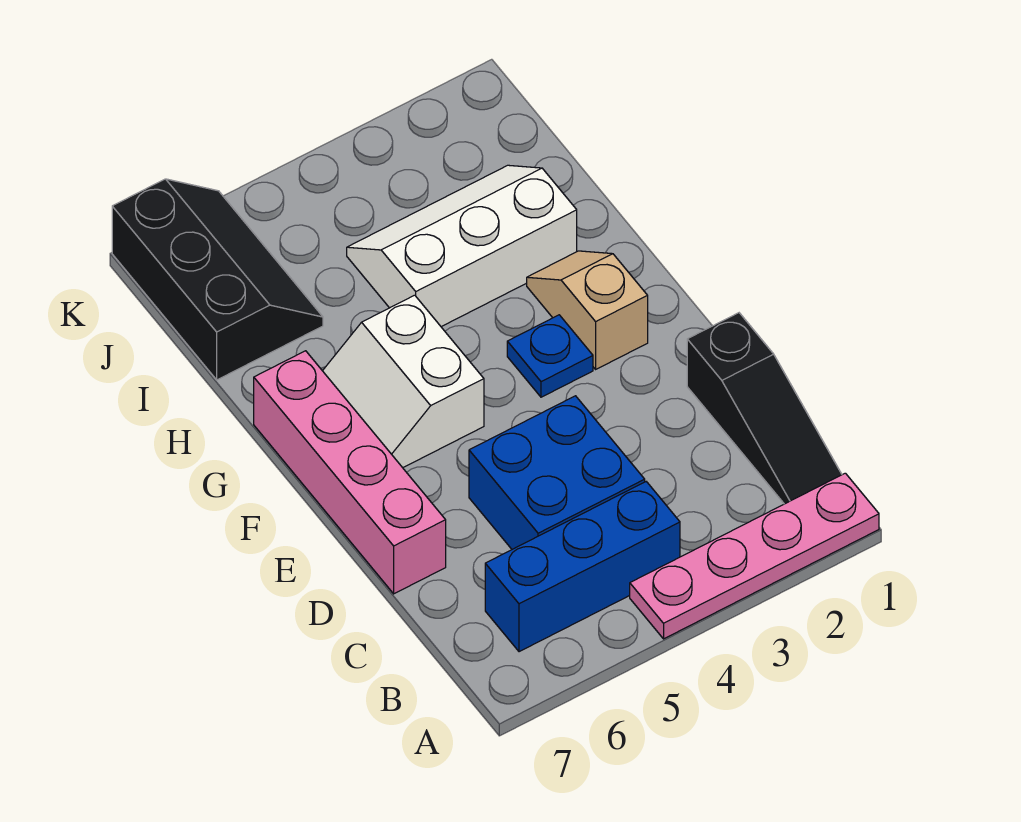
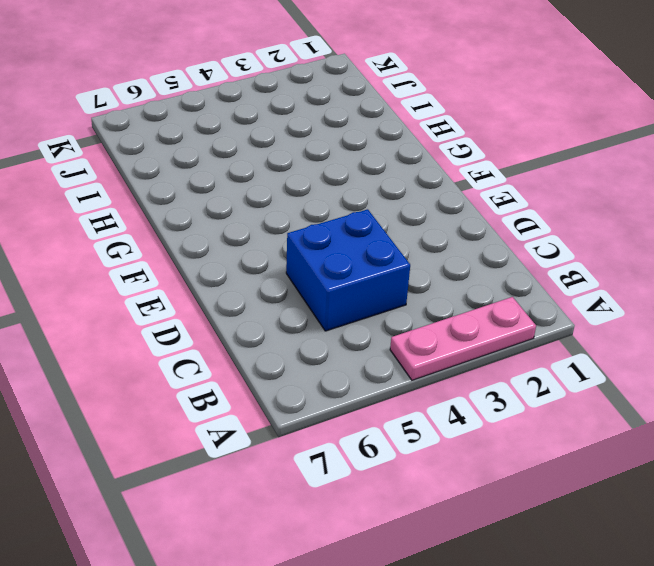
pink plate A2:A4 level 1 -> pink plate A1:A4 level 1
none -> black slope B1:D1 level 1 top D
none -> blue brick B4:B6 level 1

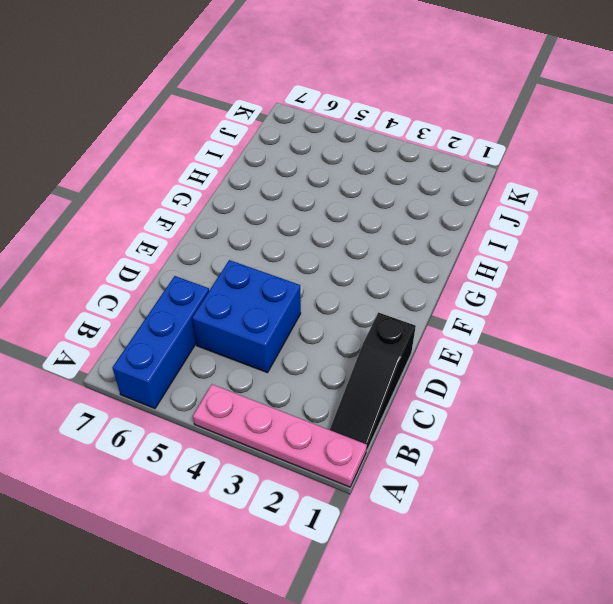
blue brick A6:C6 level 1 -> blue brick B4:B6 level 1
none -> pink brick D7:G7 level 1
none -> tan slope F2:G2 level 1 top F

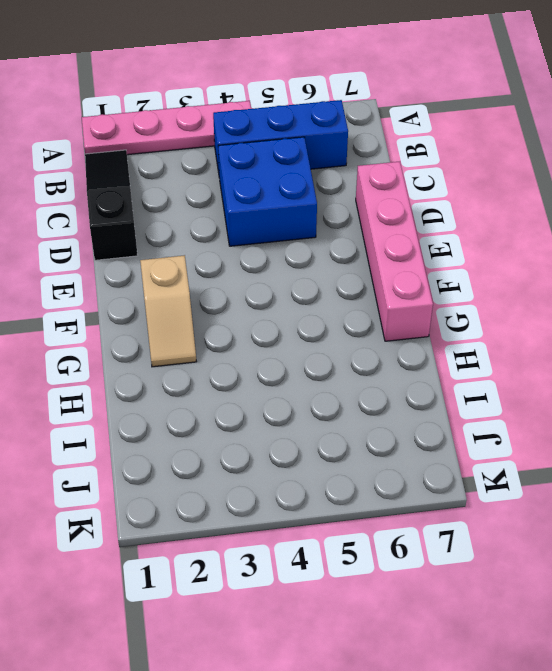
none -> blue plate F3 level 1
none -> white slope F5:G6 level 1 top 5

